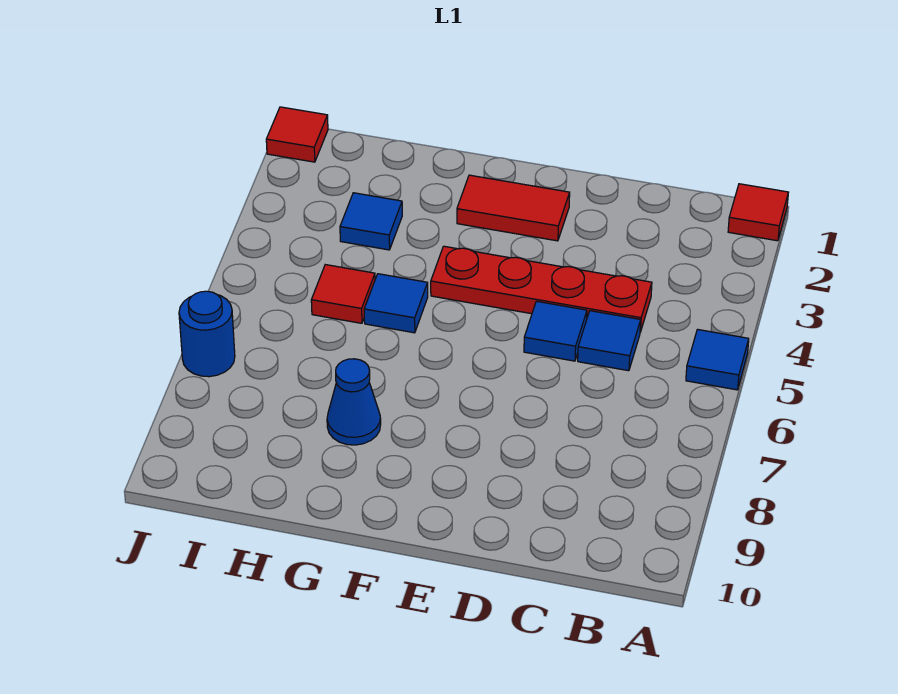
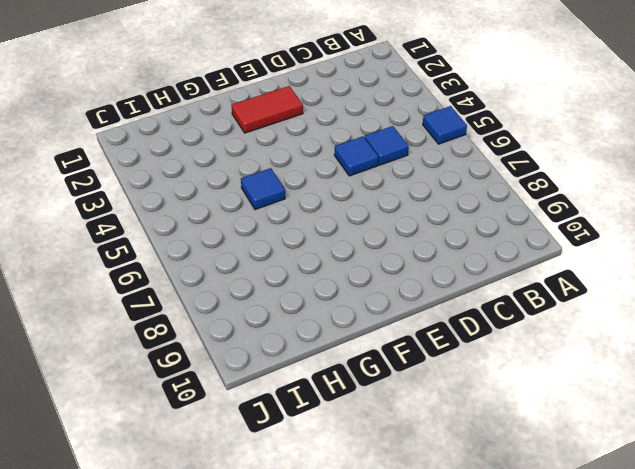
none -> red tile A1 level 1
none -> red plate C4:F4 level 1
none -> blue cone G8 level 1

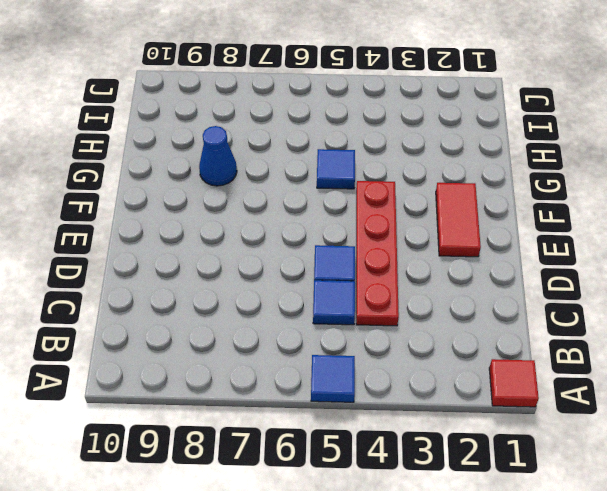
none -> blue tile H3 level 1
none -> red tile H5 level 1
none -> red tile J1 level 1

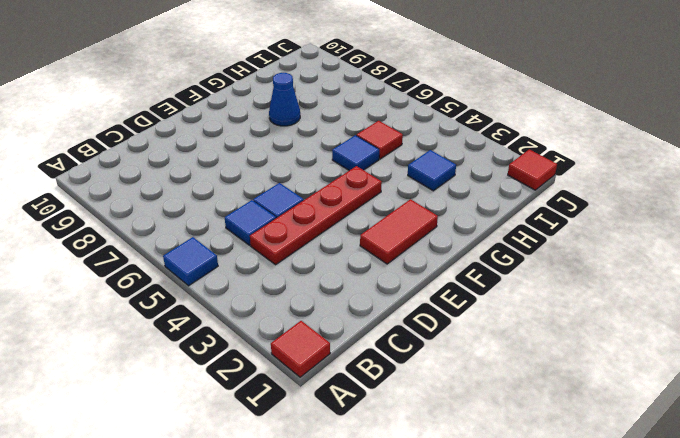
none -> blue round brick J7 level 1

